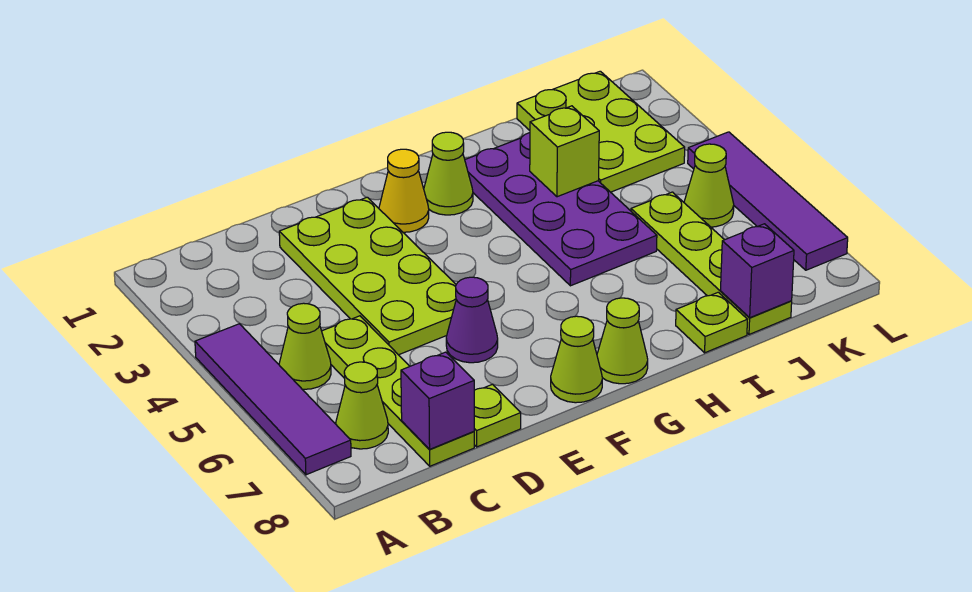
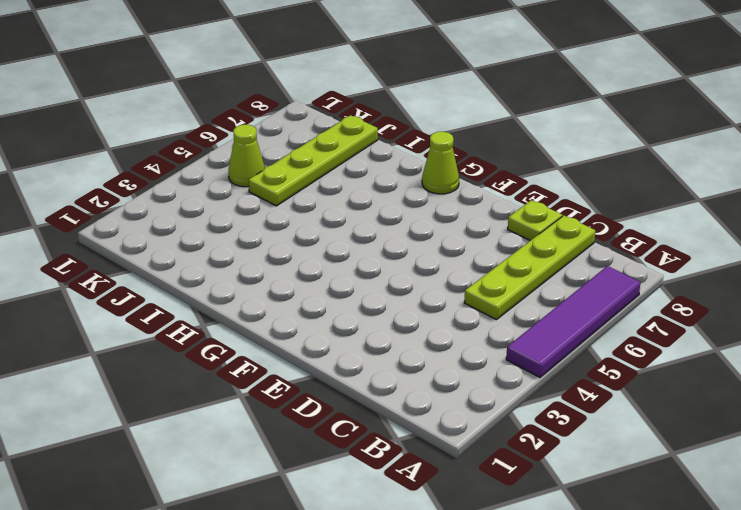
none -> lime cone B5 level 1
none -> lime cone B7 level 1
none -> lime plate D2:E5 level 1

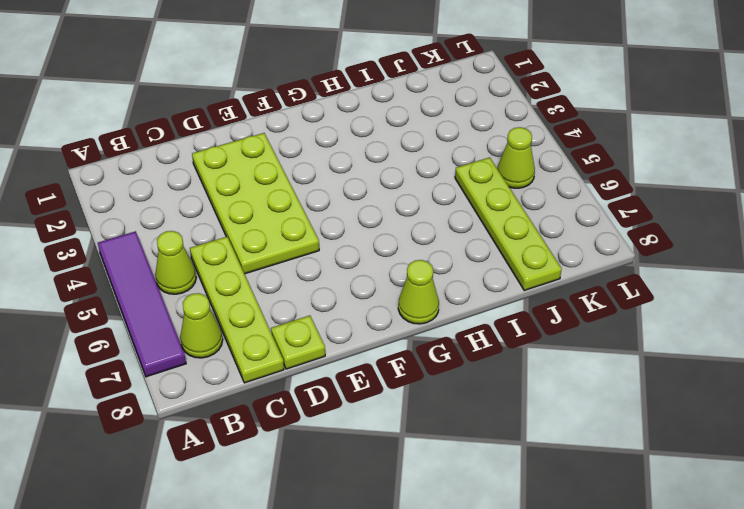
none -> purple cone E6 level 1
none -> yellow cone F2 level 1
none -> lime cone F8 level 1

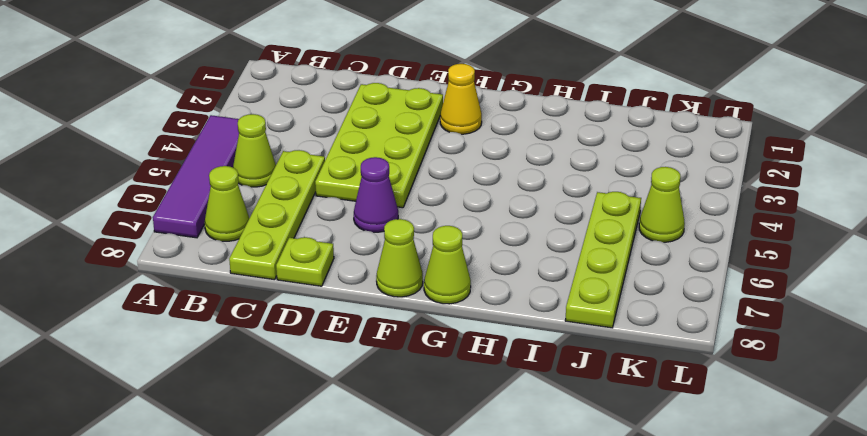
none -> lime cone G2 level 1
none -> purple plate H2:I5 level 1
none -> lime plate I8 level 1

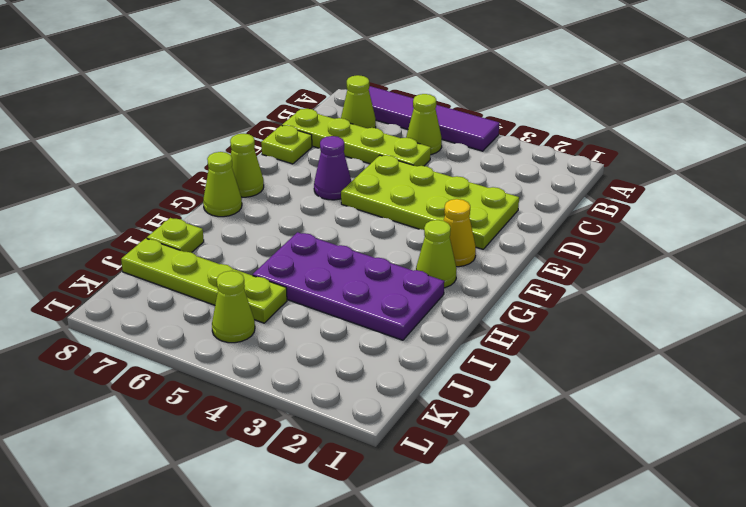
none -> lime plate J1:K3 level 1
none -> purple tile L4:L7 level 1
none -> purple brick C8 level 2

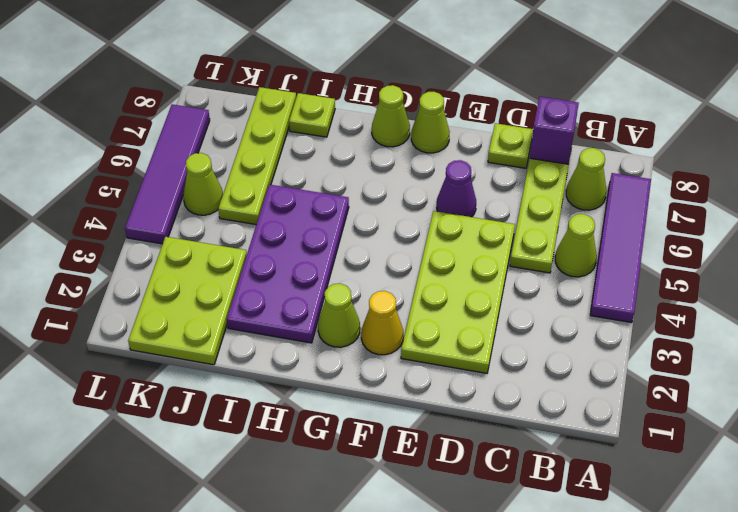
none -> lime brick I3 level 2
none -> purple brick J8 level 2

